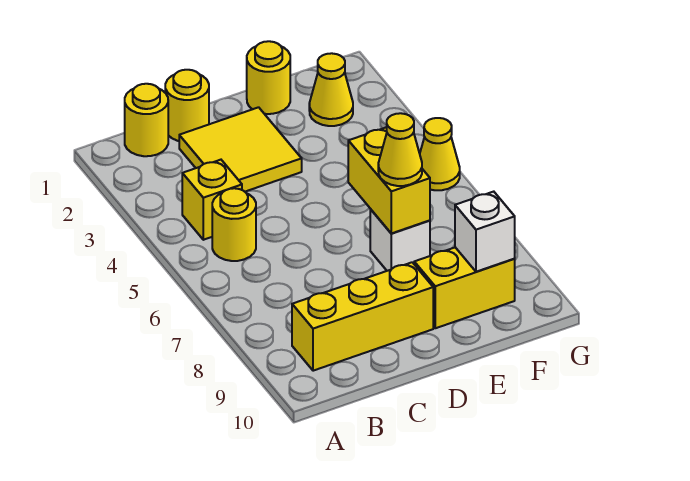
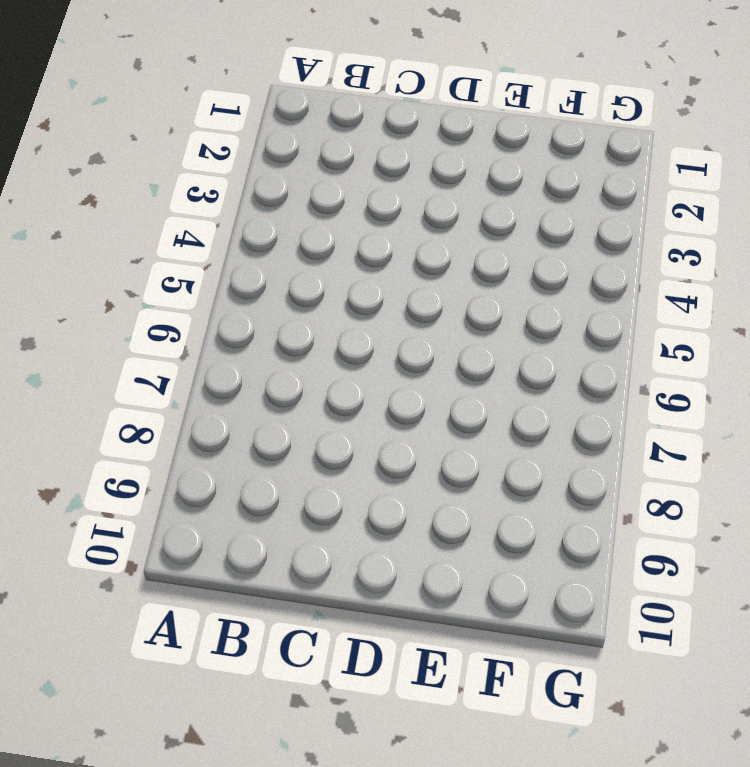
none -> yellow round brick B1 level 1
none -> yellow brick B4 level 1
none -> yellow round brick B5 level 1

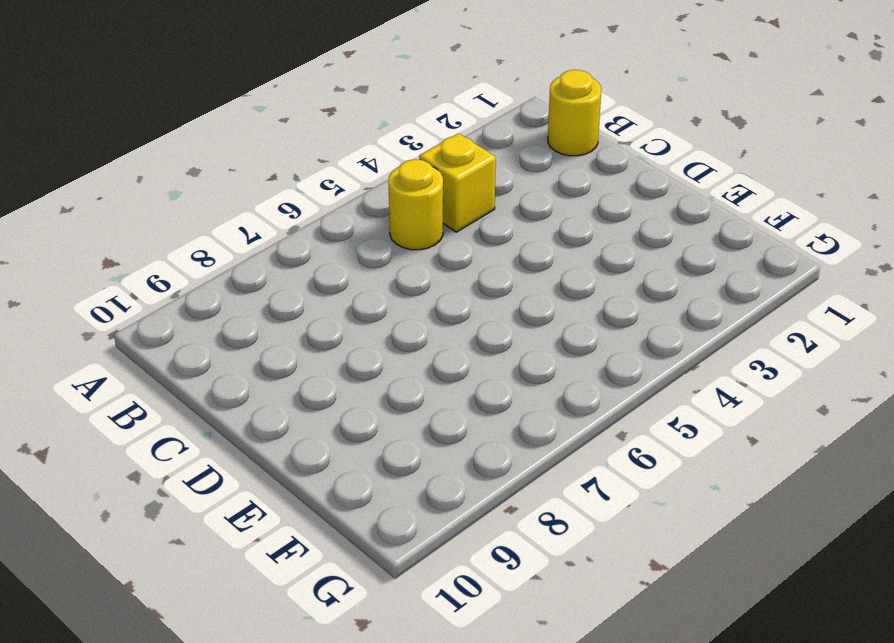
none -> yellow brick B9:D9 level 1
none -> yellow round brick C1 level 1
none -> yellow tile C2:D3 level 1

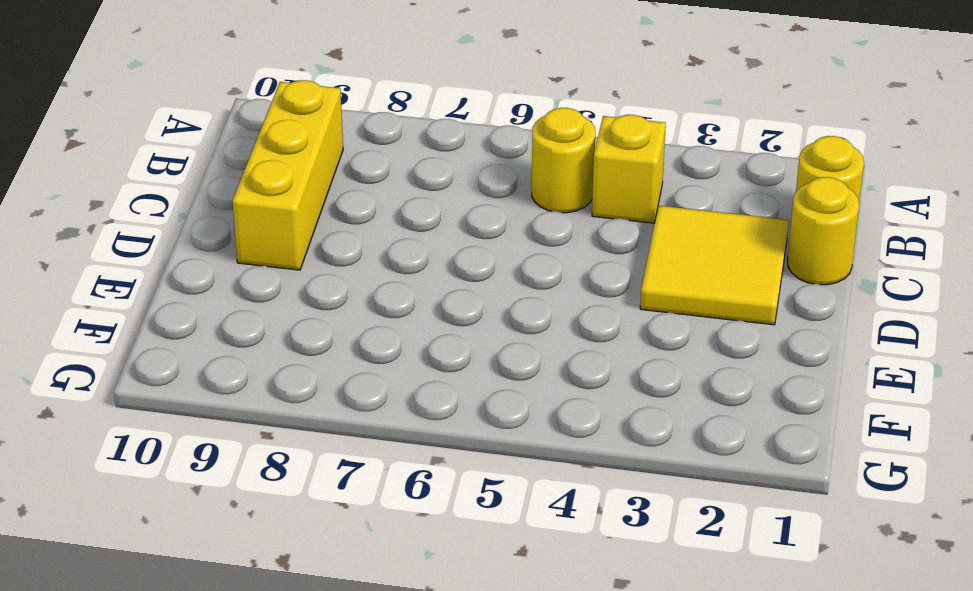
none -> yellow round brick E1 level 1
none -> white brick E7 level 1
none -> yellow brick E9:F9 level 1

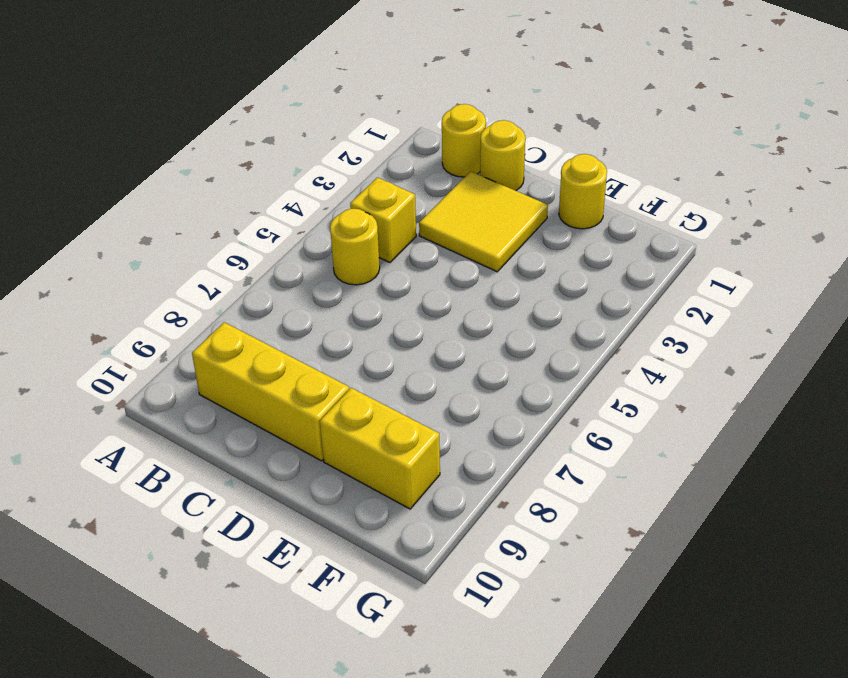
none -> white brick E7 level 1
none -> yellow cone F2 level 1
none -> yellow cone G5 level 1

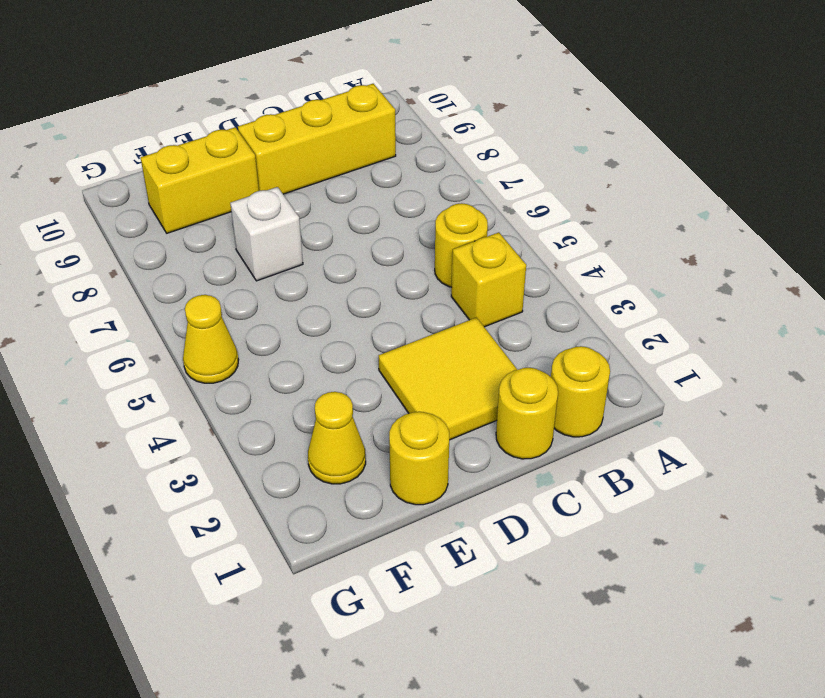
none -> yellow brick E6:E7 level 2
none -> white brick F9 level 2
none -> yellow cone E7 level 3

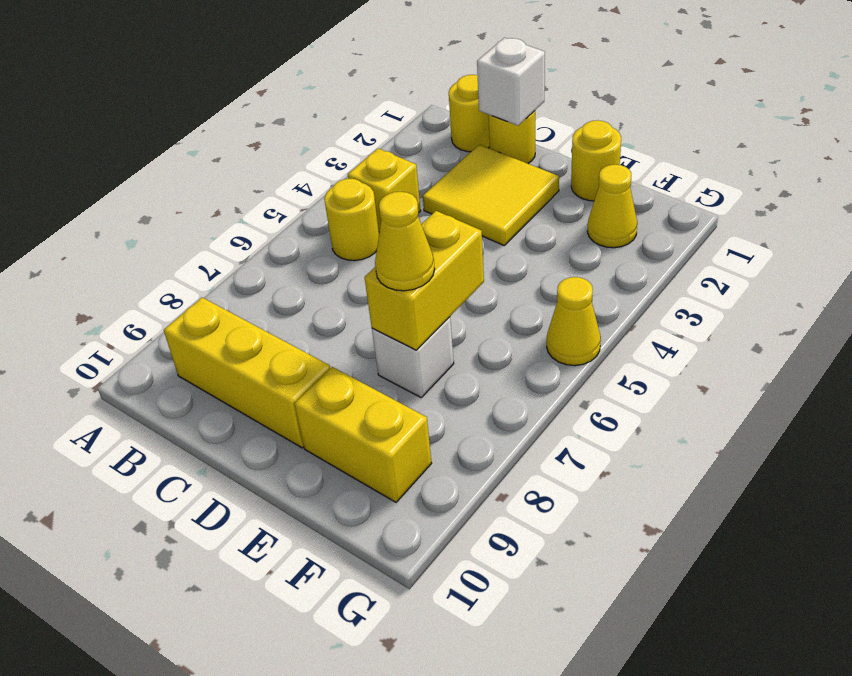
white brick C1 level 2 -> white brick F9 level 2

